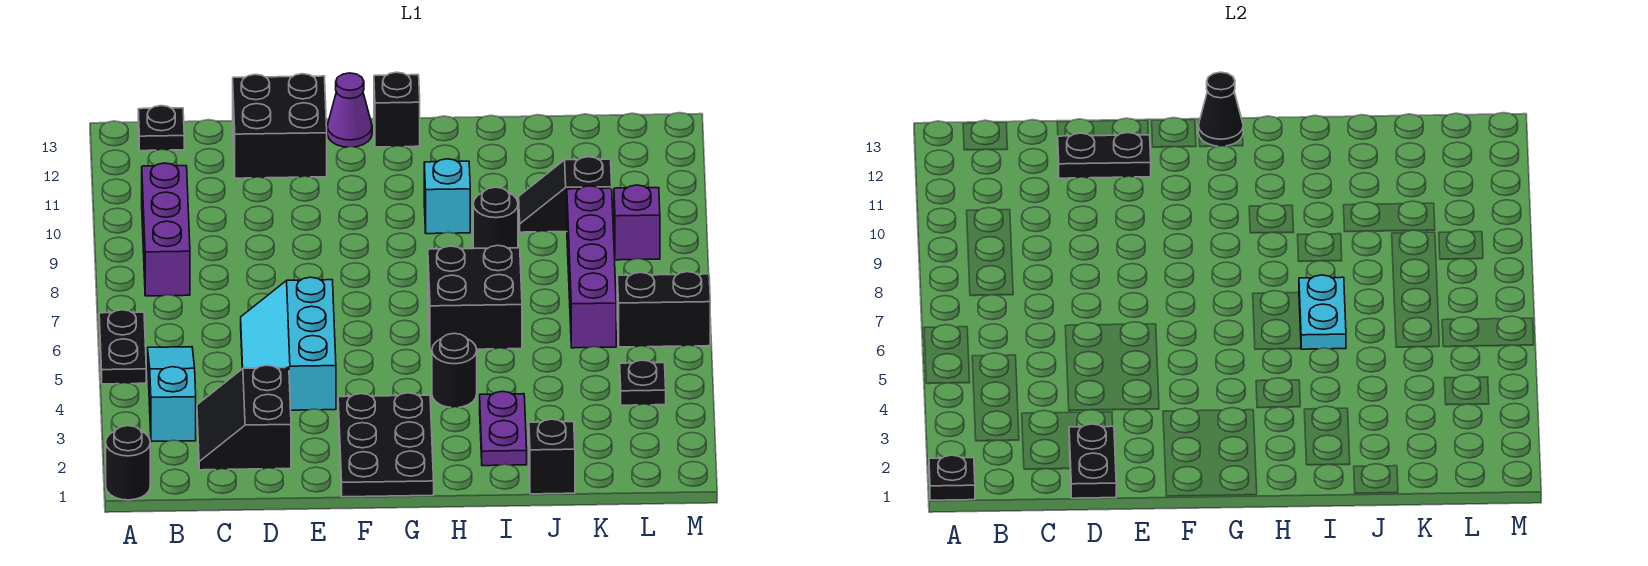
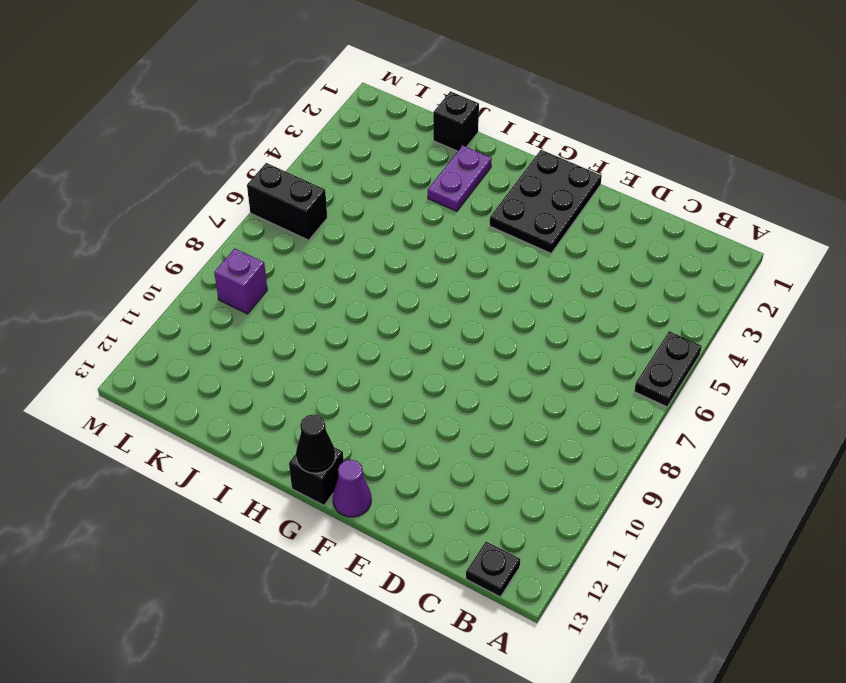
none -> black round brick A1 level 1
none -> cyan slope B3:B5 level 1 top 3
none -> purple brick B8:B10 level 1

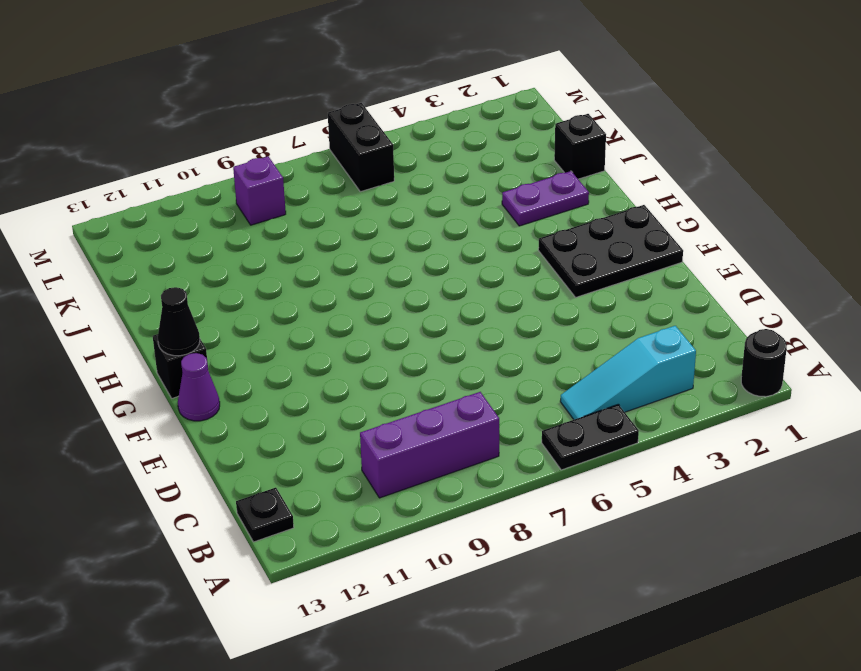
none -> black slope C2:D3 level 1 top D
none -> cyan slope D4:E6 level 1 top E
none -> black brick D12:E13 level 1

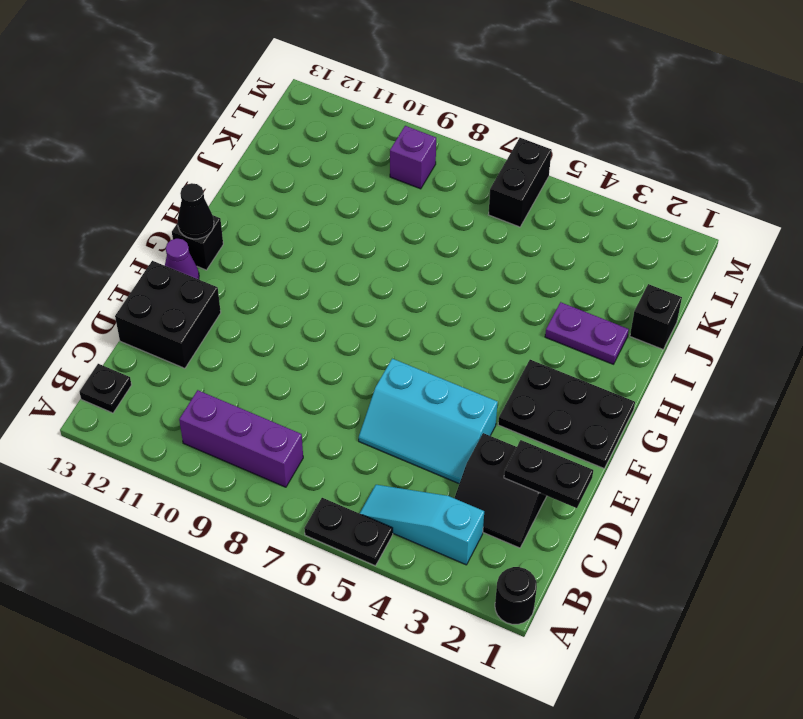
none -> black round brick H4 level 1
none -> black brick H6:I7 level 1
none -> cyan brick H10 level 1

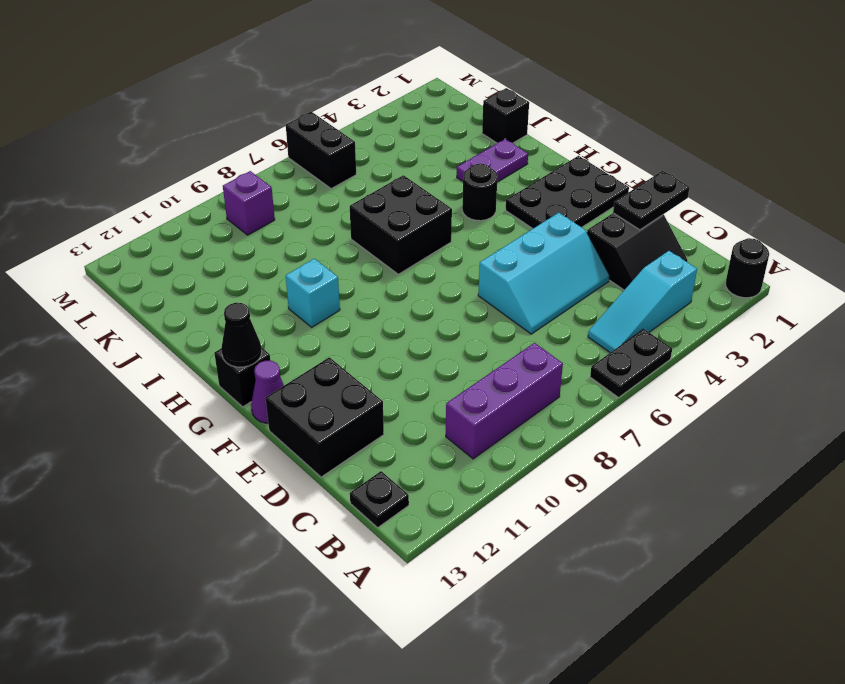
none -> black round brick I9 level 1
none -> black slope J10:K10 level 1 top K
none -> purple brick K6:K9 level 1

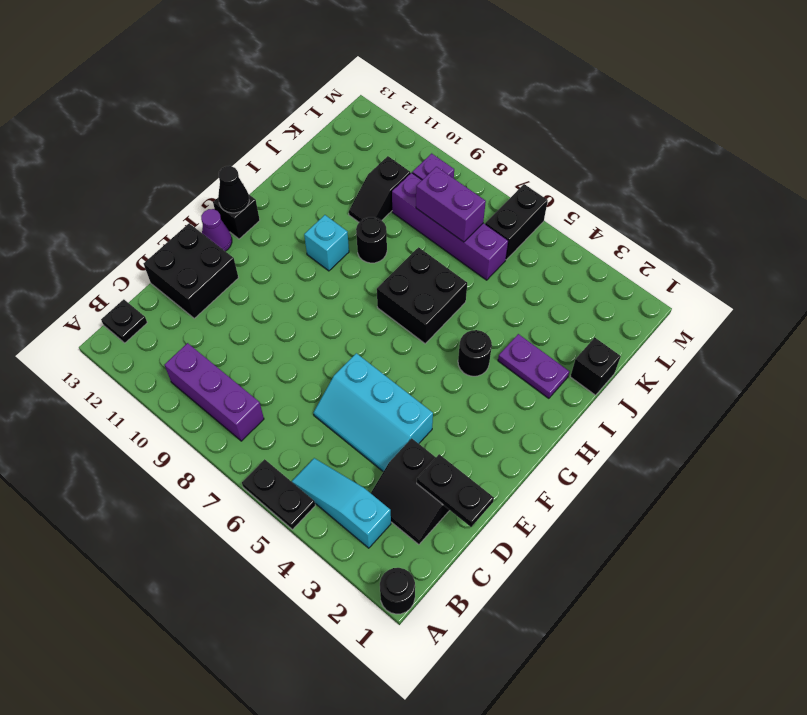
purple brick K7:K8 level 2 -> none
none -> black plate F1:G3 level 1
none -> black plate L4 level 1
none -> black plate A1 level 2

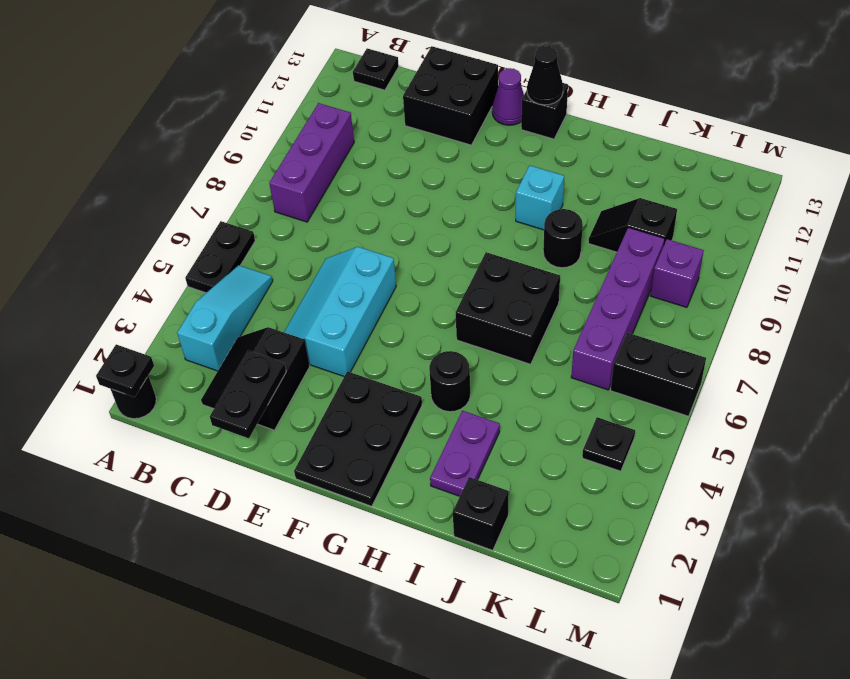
none -> black plate D12:E12 level 2
none -> cyan plate I6:I7 level 2

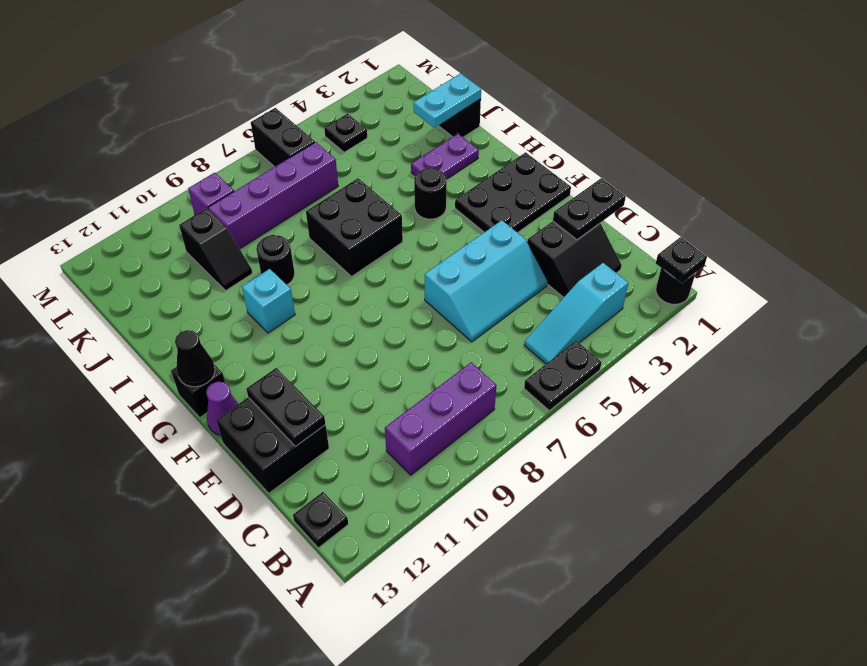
cyan plate J1:J2 level 2 -> cyan plate I6:I7 level 2

